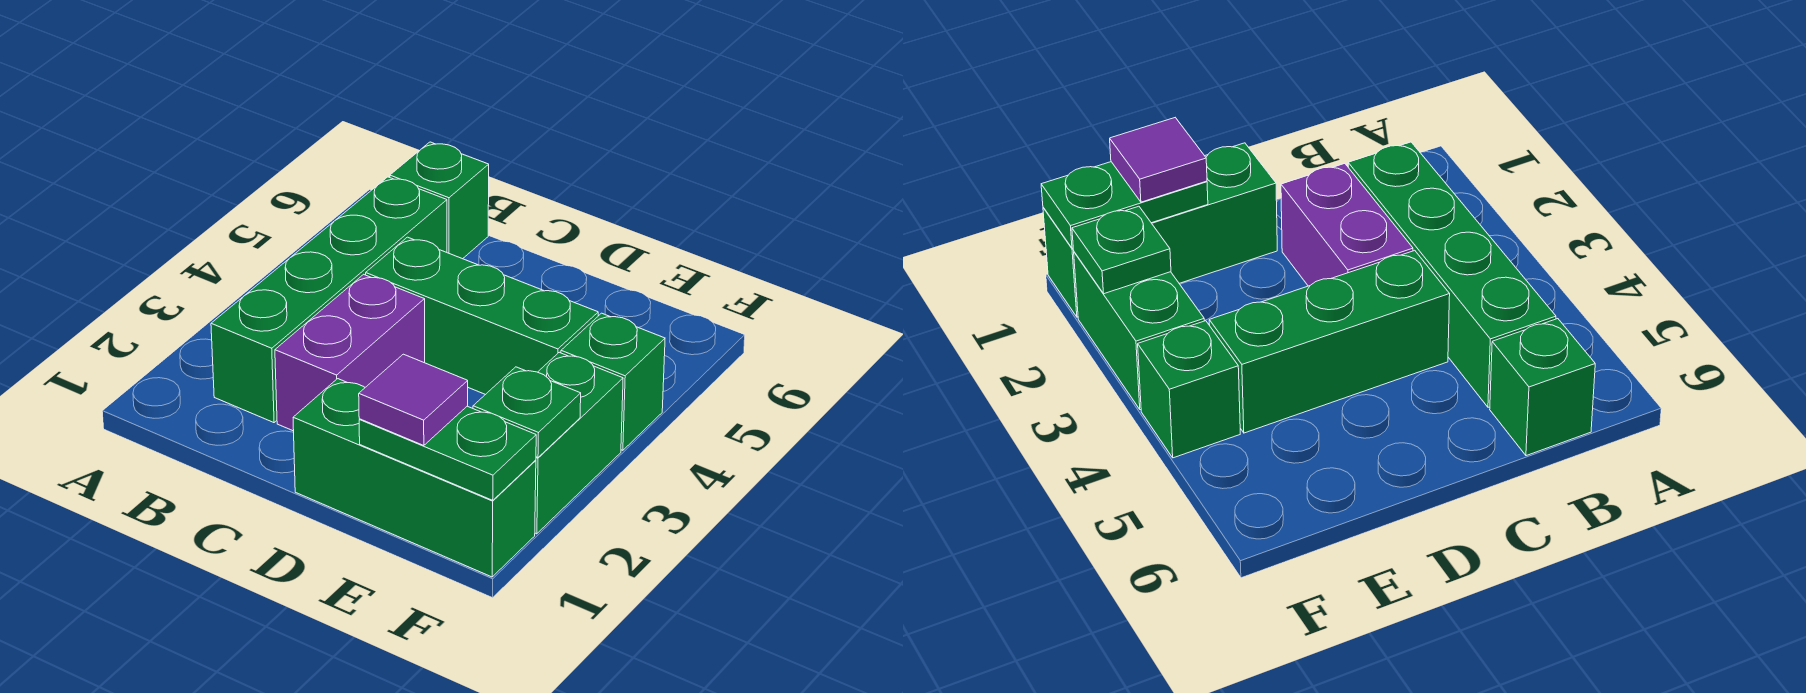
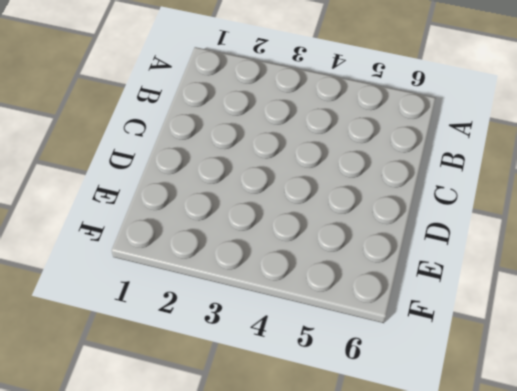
none -> green brick B2:B5 level 1
none -> green brick B6 level 1

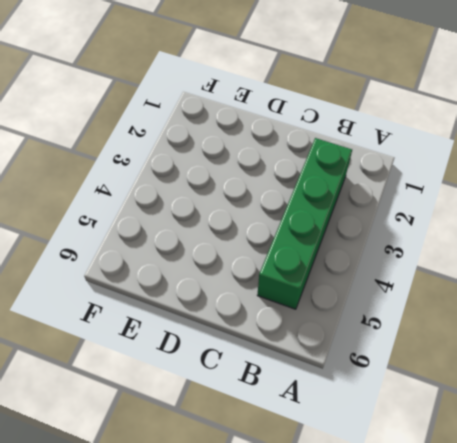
none -> green brick B6 level 1
none -> purple brick C2:C3 level 1

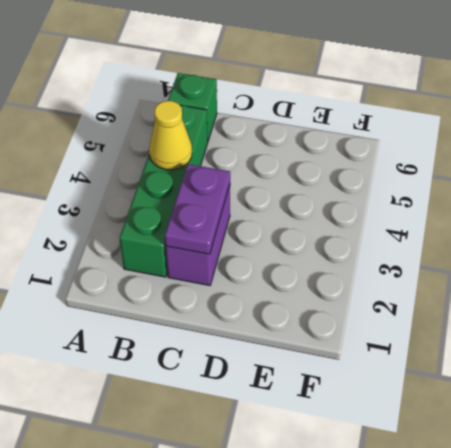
yellow cone B4 level 2 -> none
purple plate C2:C3 level 2 -> none
none -> green brick C4:E4 level 1
none -> green brick D1:F1 level 1

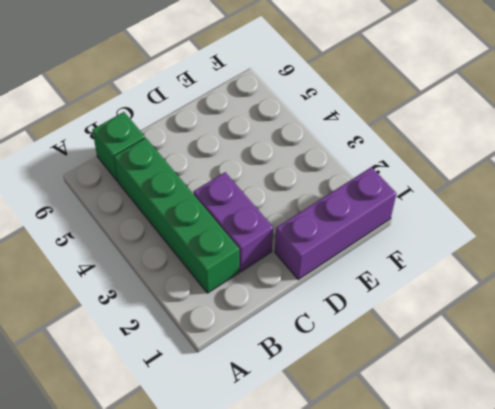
purple brick D1:F1 level 1 -> green brick D1:F1 level 1
none -> green brick C4:E4 level 1
none -> green brick F2:F3 level 1

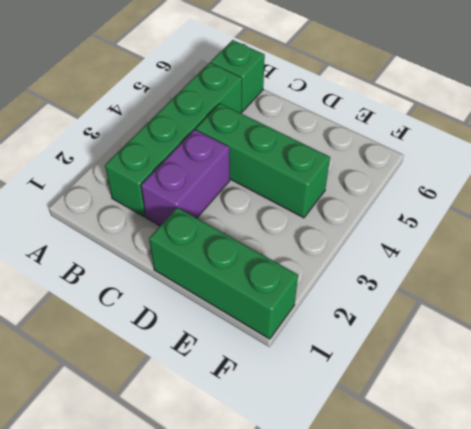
none -> green brick F2:F3 level 1
none -> green brick F4 level 1

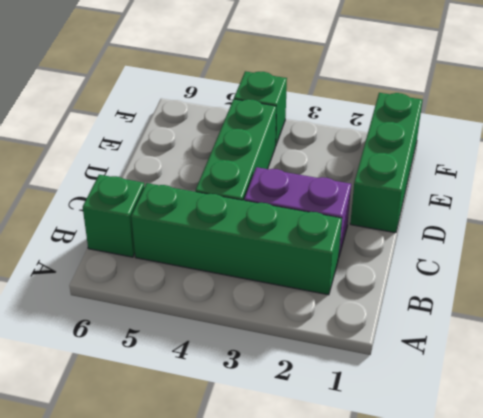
none -> green brick F2:F3 level 1
none -> green plate E1:F1 level 2

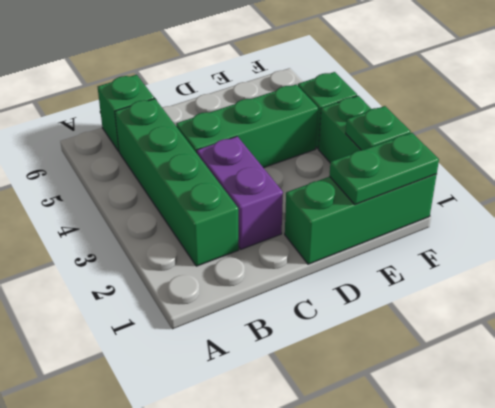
none -> purple tile E1 level 3

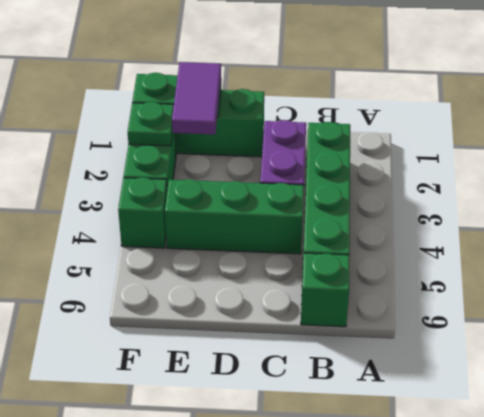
purple tile E1:E2 level 3 -> purple tile E1 level 3

